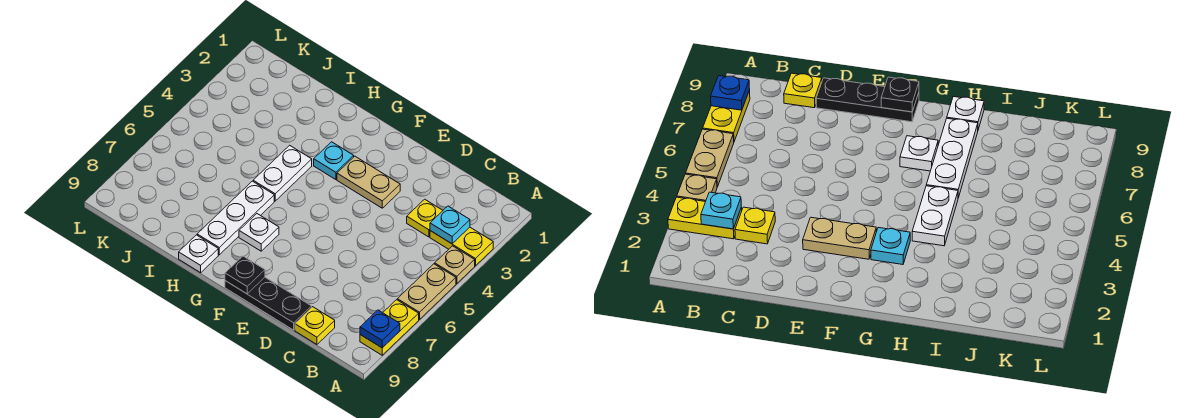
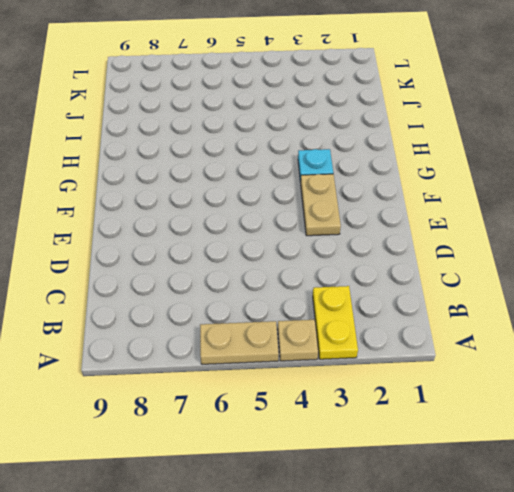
none -> yellow plate A7:A8 level 1
none -> yellow plate C3 level 1
none -> yellow plate C9 level 1

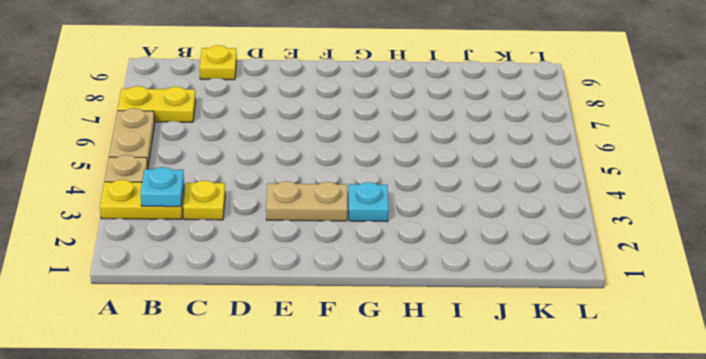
yellow plate A7:B7 level 1 -> yellow plate A7:A8 level 1
none -> black plate D9:F9 level 1
none -> white plate G7 level 1
none -> white plate H4:H5 level 1

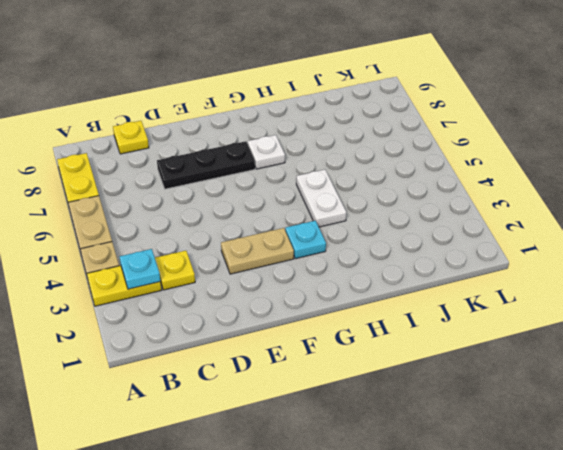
black plate D7:F7 level 1 -> black plate D9:F9 level 1
none -> white plate H6:H8 level 1
none -> white plate H9 level 1
none -> blue plate A8 level 2

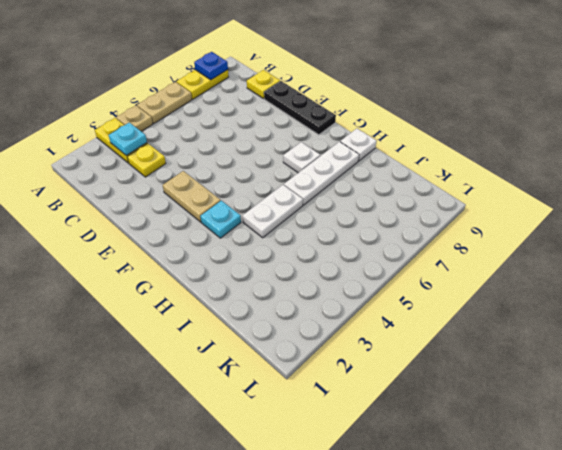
none -> black plate F9 level 2

